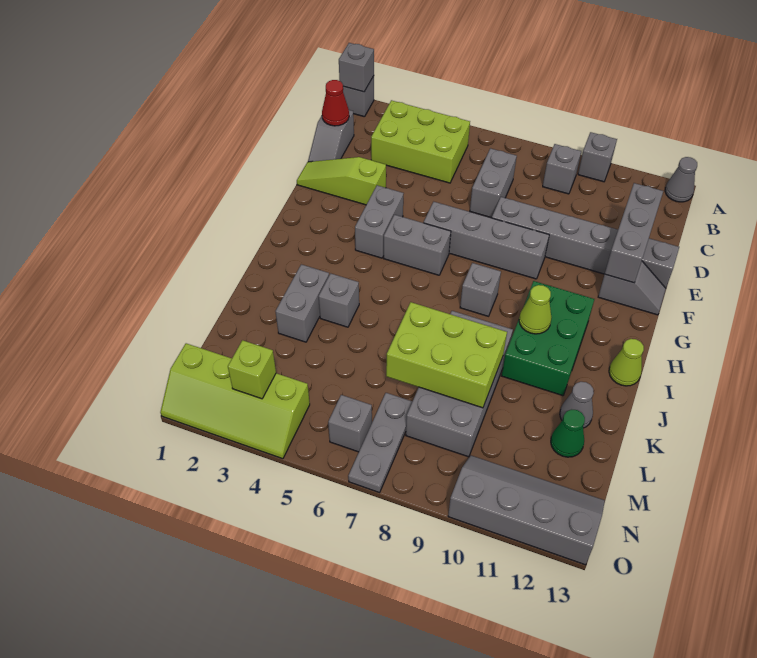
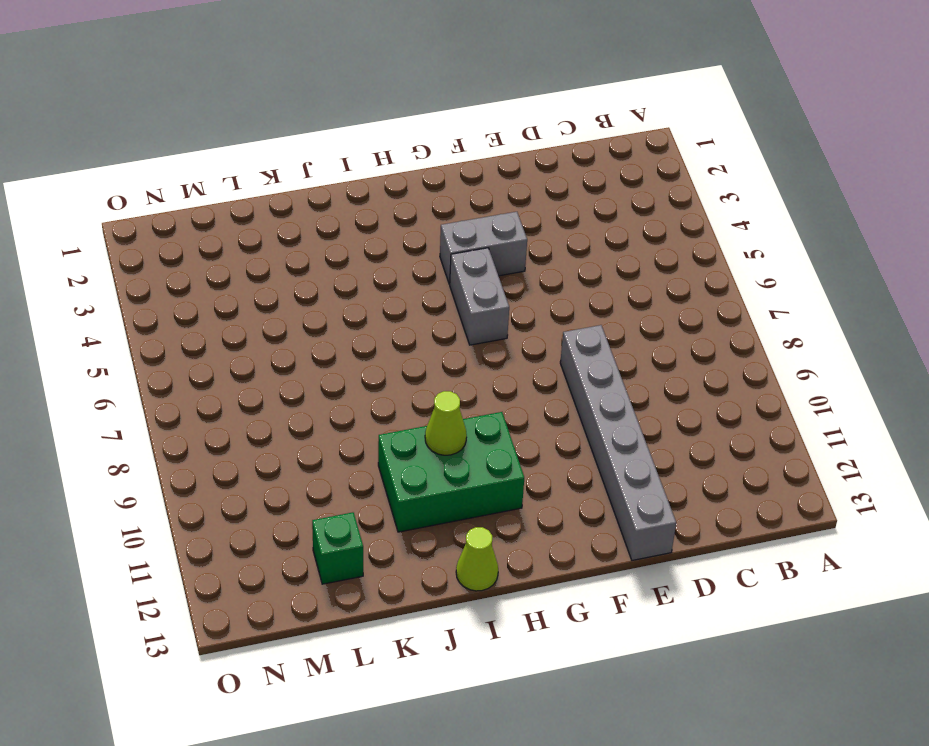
green brick L12 level 1 -> green cone L12 level 1
none -> grey brick A1 level 1
none -> grey brick A10 level 1
none -> grey cone A13 level 1
none -> lime brick B3:C5 level 1

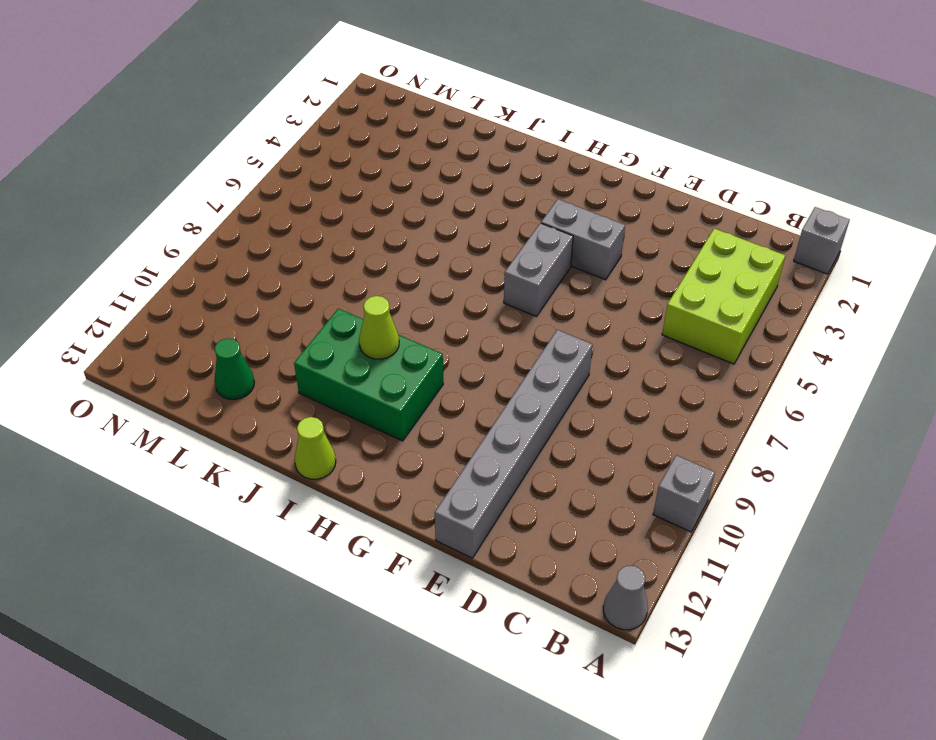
none -> grey brick B9 level 1
none -> grey slope C1:D1 level 1 top C
none -> grey brick C7:D7 level 1
none -> lime slope E1:E3 level 1 top 3

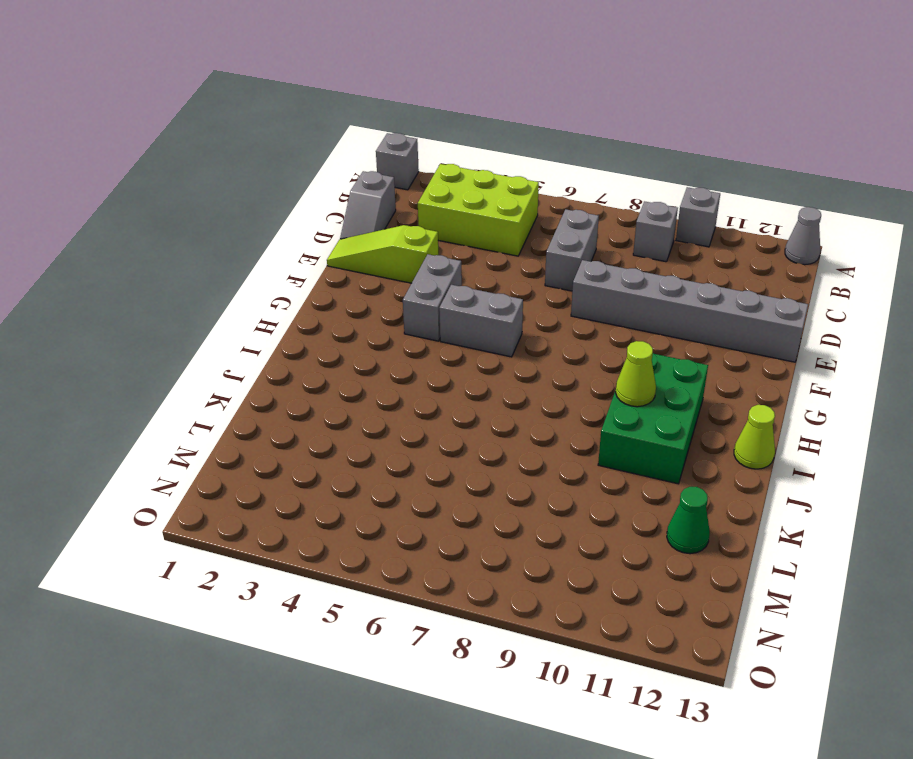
none -> grey brick F6:F9 level 1
none -> grey slope F12:F13 level 1 top 12
none -> grey brick H8 level 1
none -> grey brick J3:K3 level 1

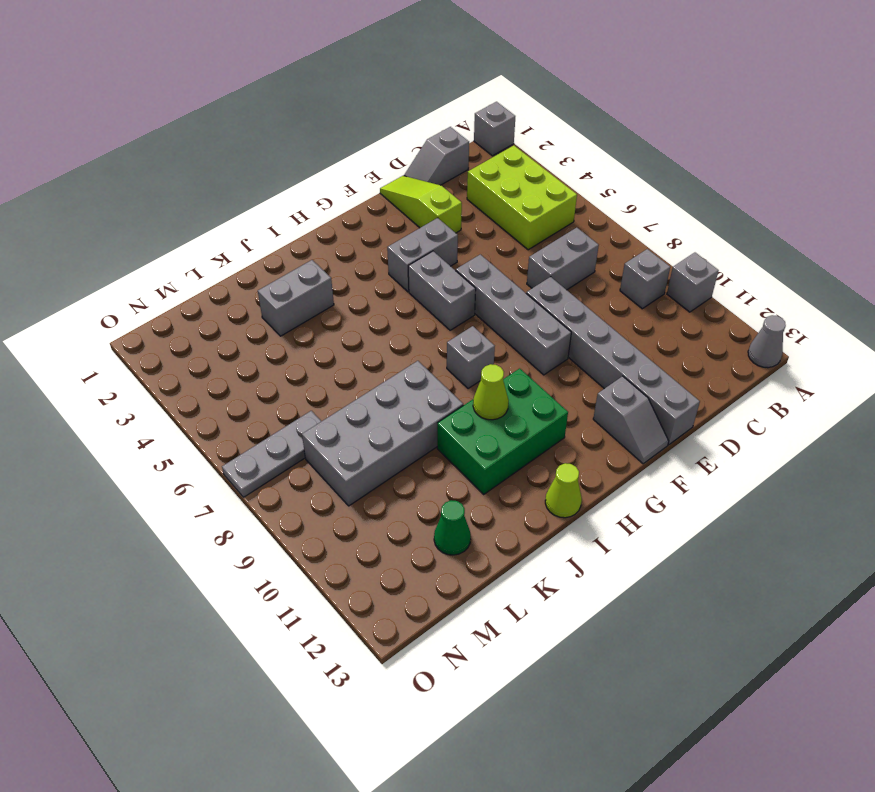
none -> grey brick J4 level 1
none -> grey cone K12 level 1
none -> lime slope N1:O4 level 1 top N
none -> grey brick N6 level 1

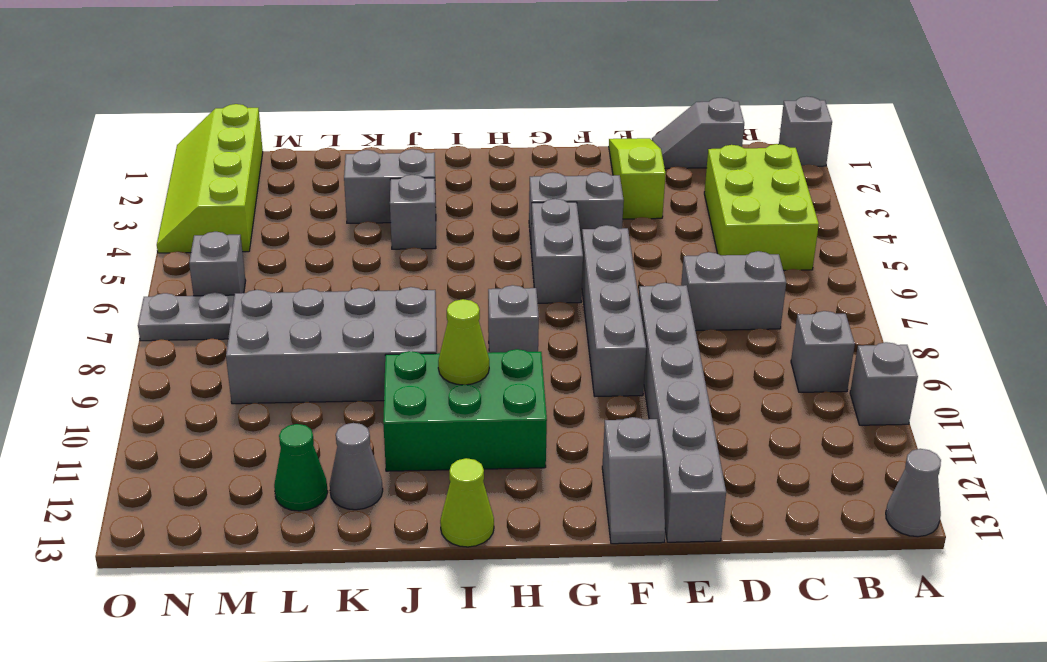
none -> grey slope N10:O13 level 1 top O
none -> grey brick A1 level 2
none -> red cone C1 level 2
none -> grey brick D12:F12 level 2

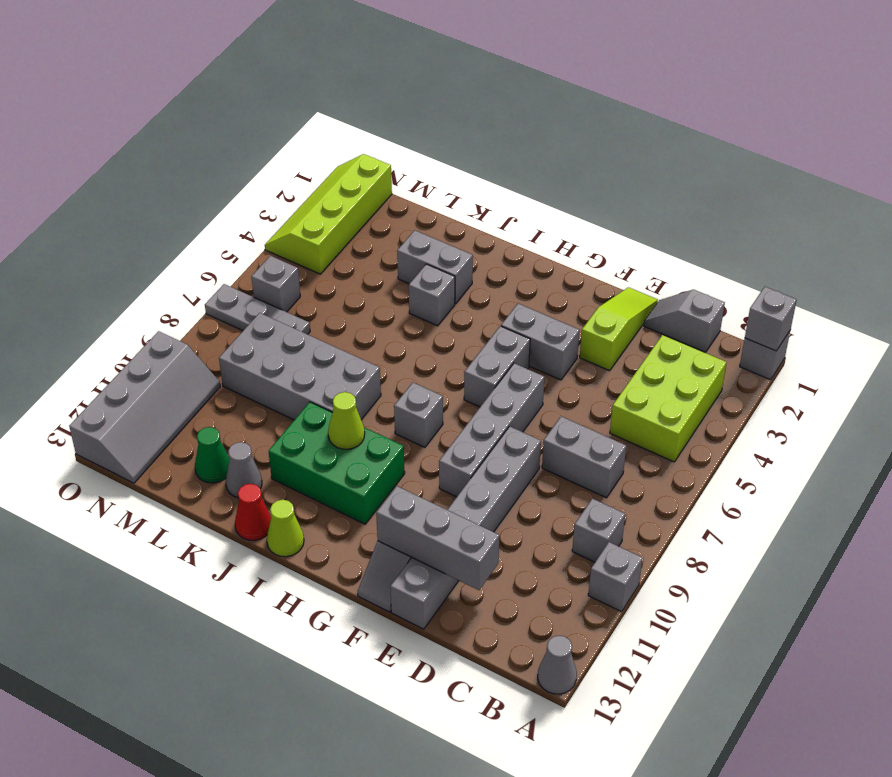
red cone J13 level 1 -> red cone C1 level 2
none -> lime brick K7:L9 level 2
none -> lime brick N3 level 2

